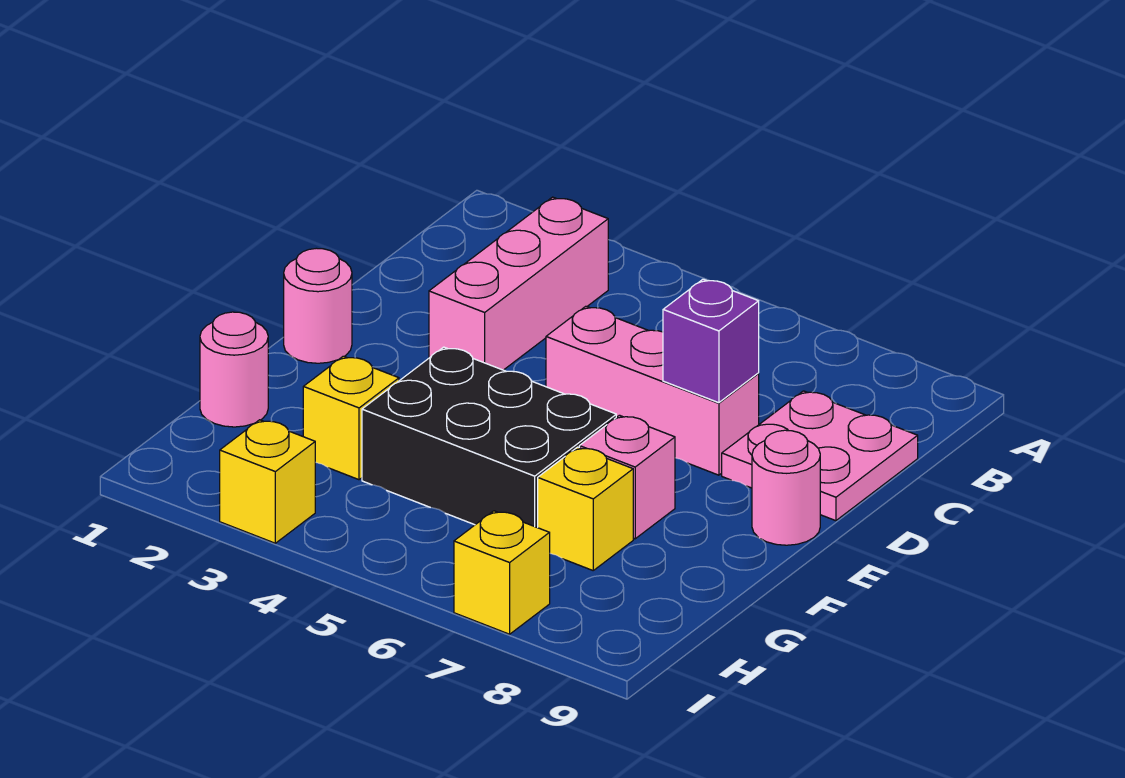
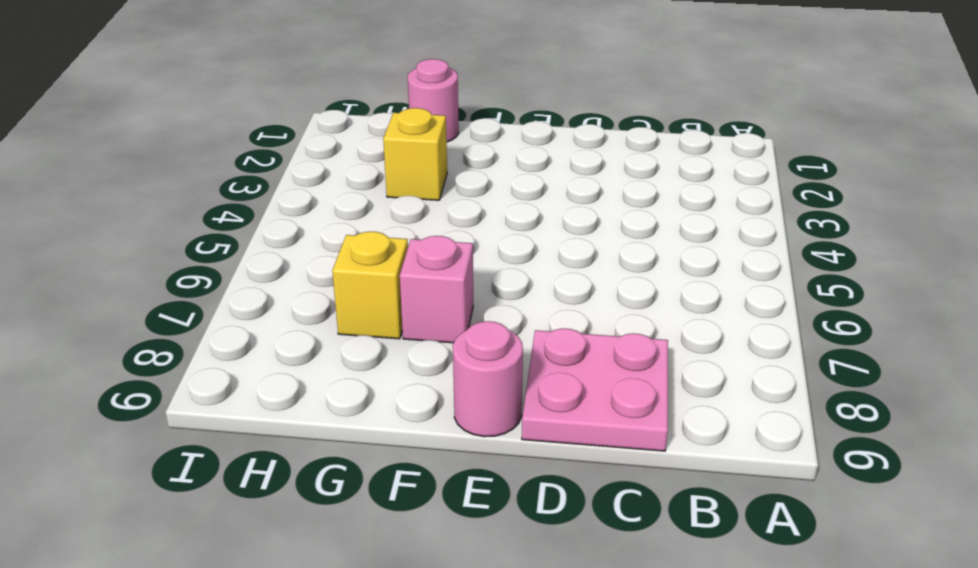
none -> pink brick B3:D3 level 1
none -> pink brick D5:D7 level 1
none -> pink round brick E1 level 1

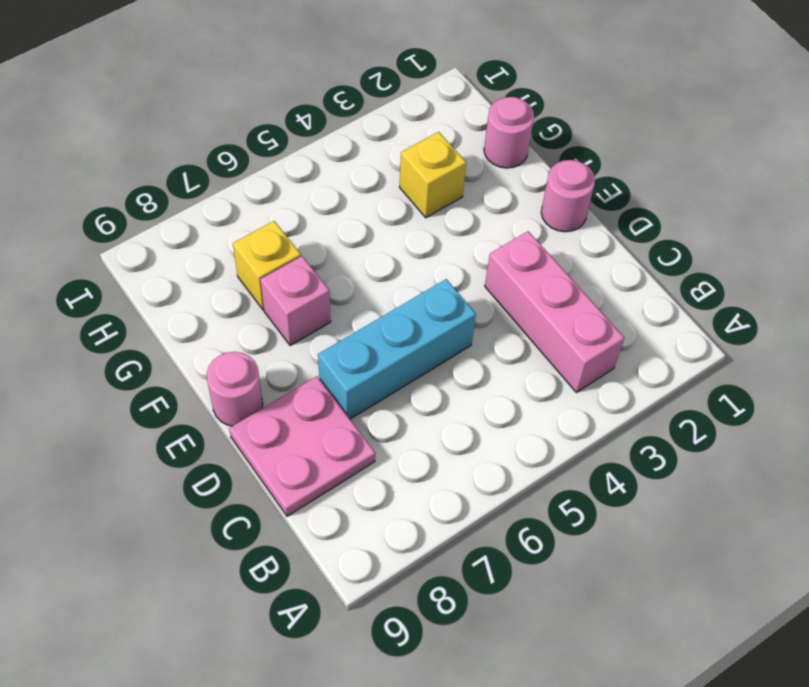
cyan brick D5:D7 level 1 -> pink brick D5:D7 level 1
none -> black brick F4:G6 level 1
none -> yellow brick I3 level 1
none -> yellow brick I7 level 1

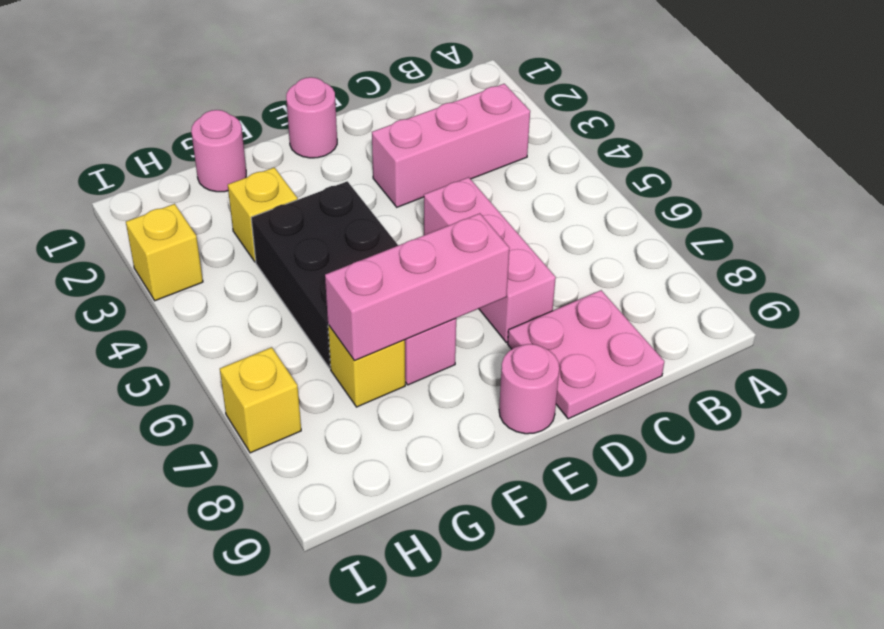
pink brick E7:G7 level 2 -> none
none -> purple brick D7 level 2

